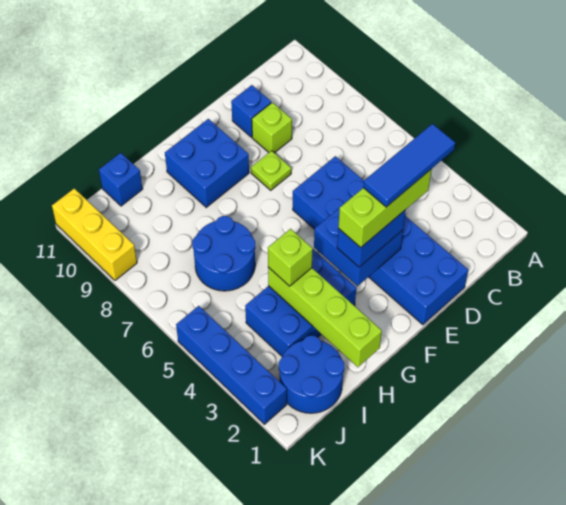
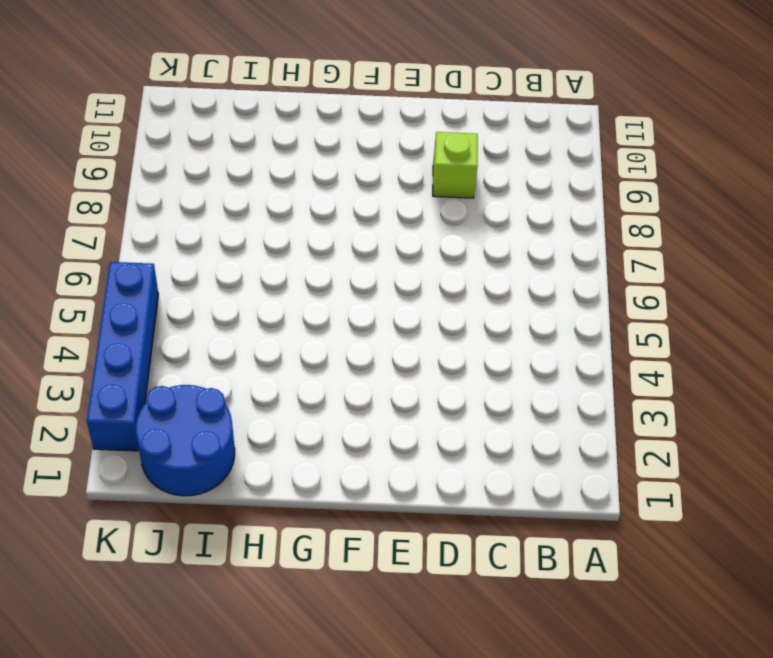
none -> blue brick D1:E6 level 1
none -> blue brick D10 level 1
none -> lime plate E8 level 1

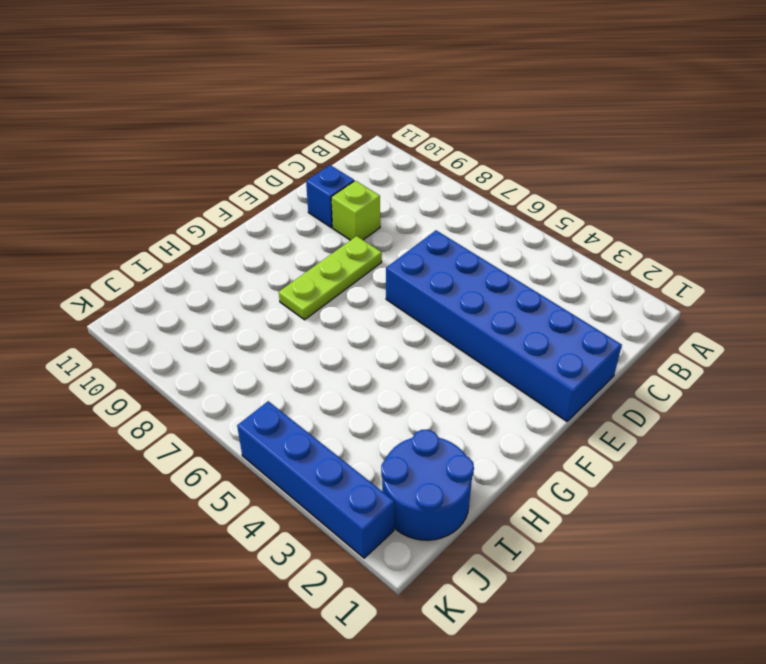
lime plate E8:G8 level 1 -> lime plate E8 level 1
none -> blue brick F9:G10 level 1
none -> blue brick G3:I4 level 1
none -> blue round brick H6:I7 level 1

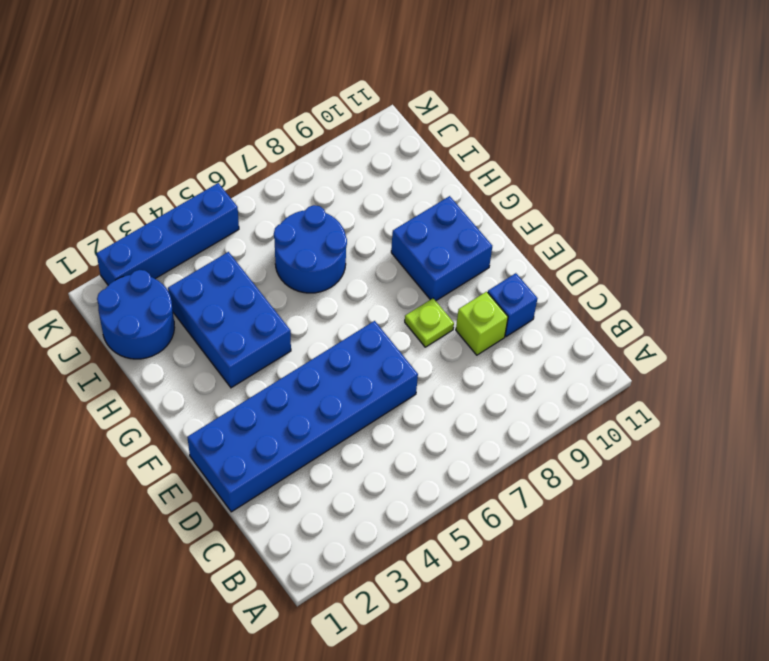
none -> blue brick I11 level 1
none -> yellow brick K9:K11 level 1
none -> blue brick E3:F4 level 2

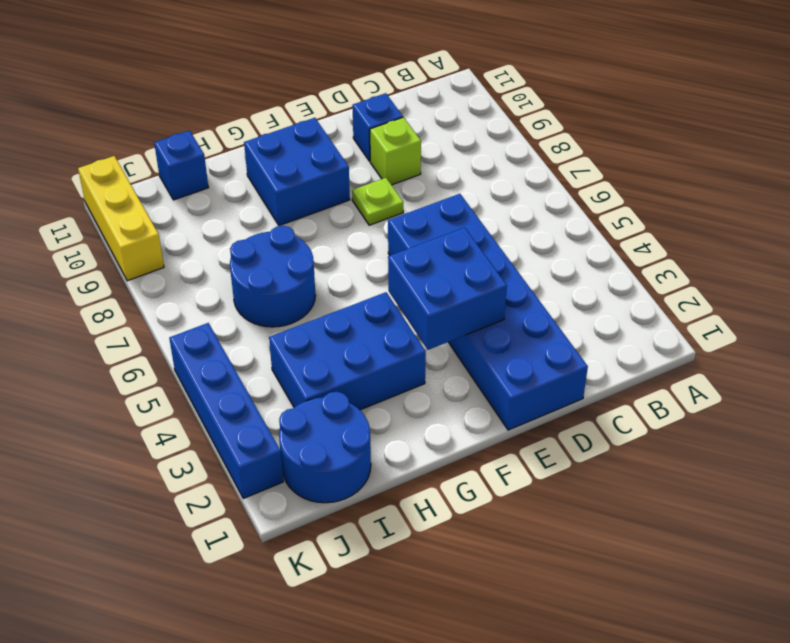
none -> lime brick H1:H4 level 2
none -> blue brick E3:F3 level 3
none -> lime brick H4 level 3

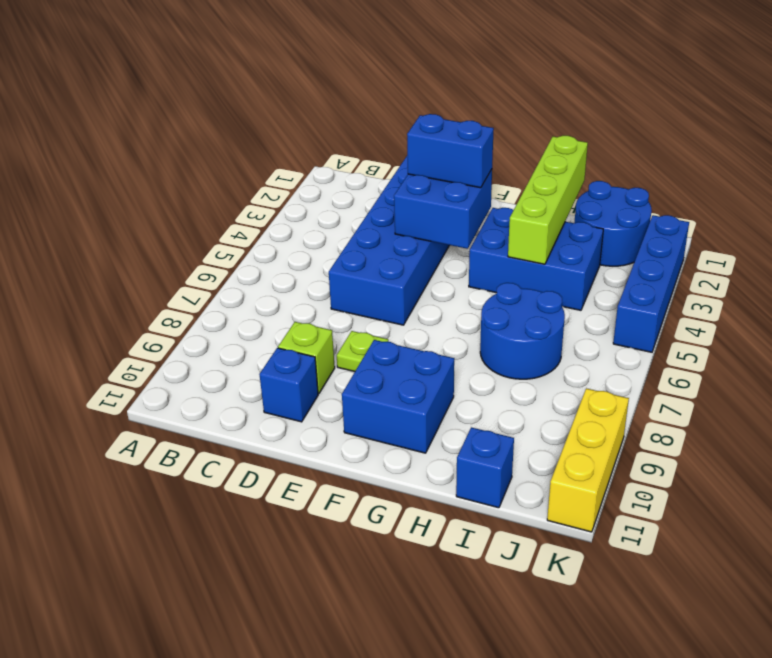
none -> lime brick H4 level 3
none -> lime brick D3:F3 level 4
none -> blue tile C3:E3 level 5

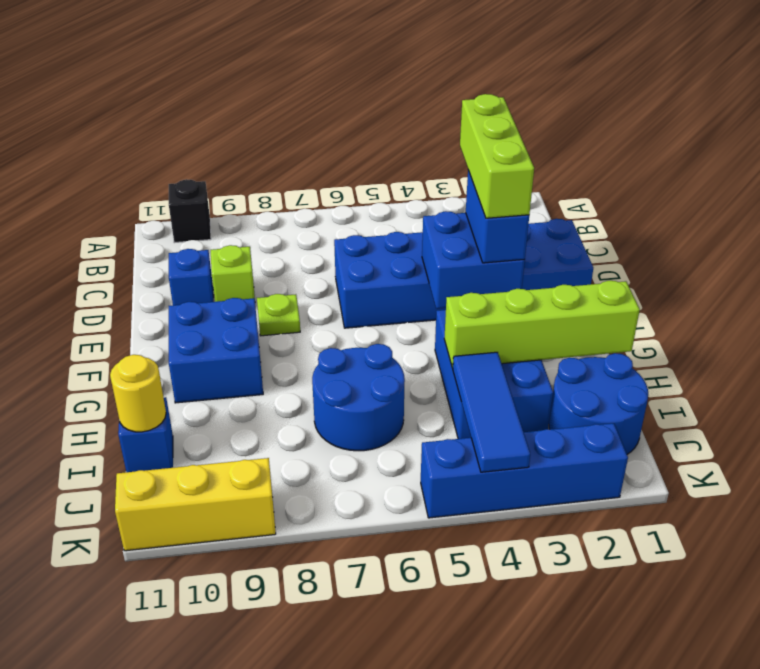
black brick A10 level 1 -> none
blue tile I4:K4 level 2 -> blue tile C3:E3 level 5
yellow round brick I11 level 2 -> none
none -> lime brick H4 level 3

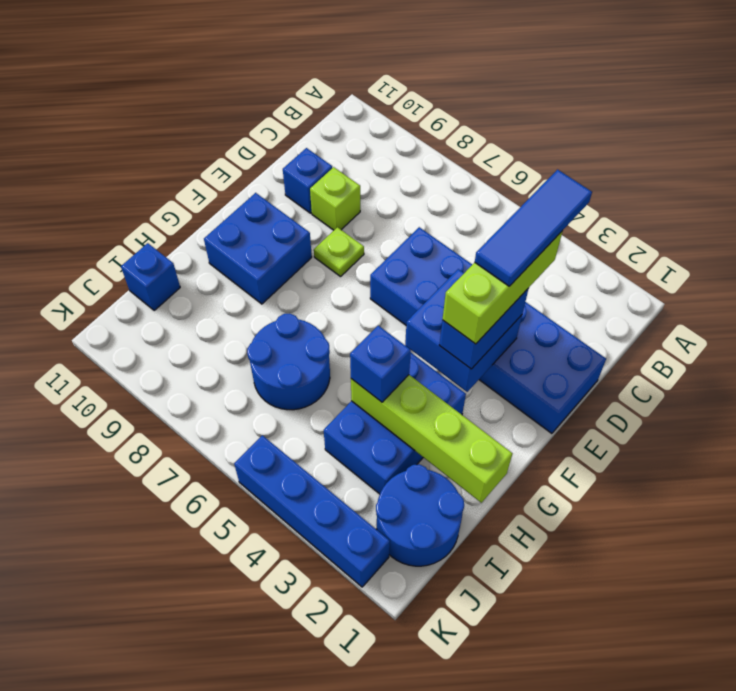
blue brick H4 level 3 -> lime brick H4 level 3
none -> yellow brick K9:K11 level 1

